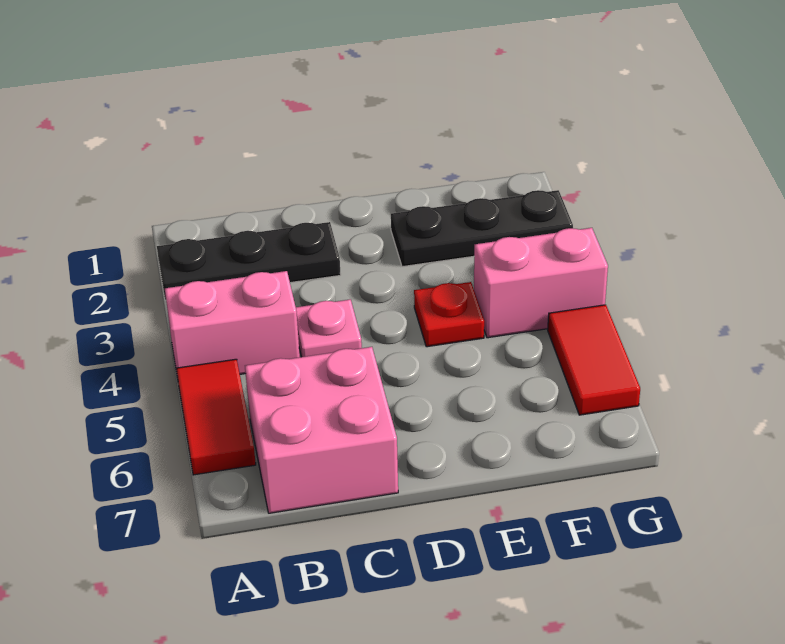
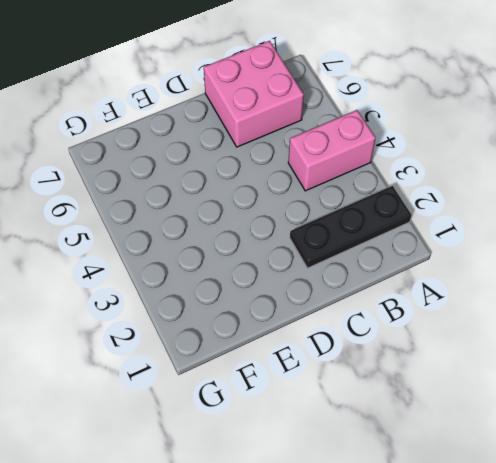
none -> red tile A5:A6 level 1
none -> pink plate C4 level 1

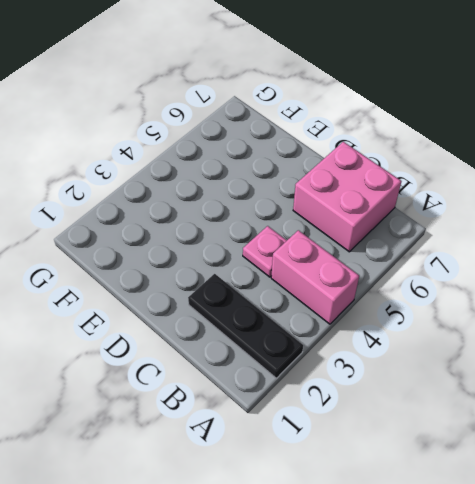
none -> red tile A5:A6 level 1
none -> black plate E2:G2 level 1

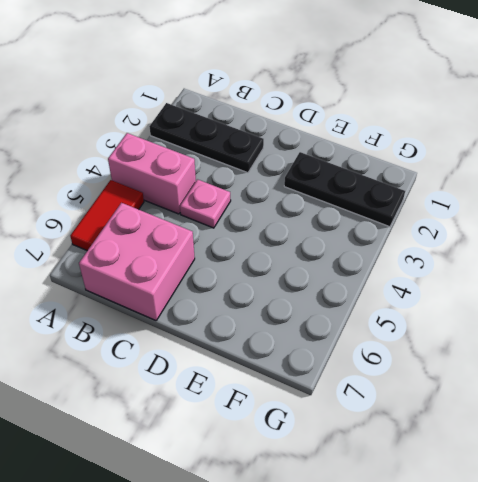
none -> red plate E4 level 1
none -> pink brick F4:G4 level 1

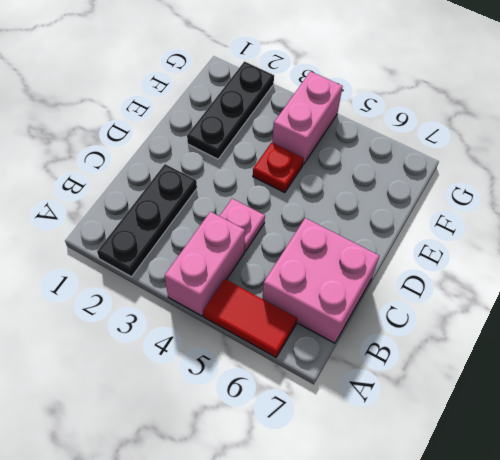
none -> red tile G5:G6 level 1

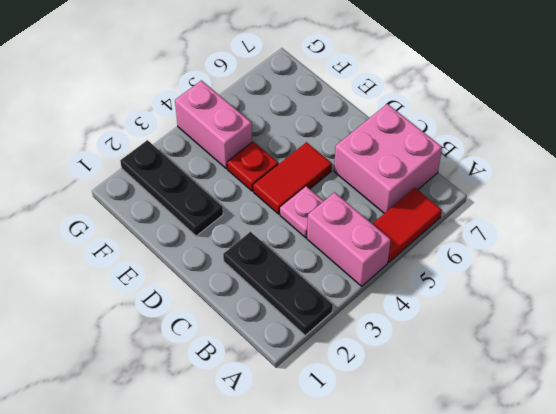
red tile D4:D5 level 1 -> red tile G5:G6 level 1

